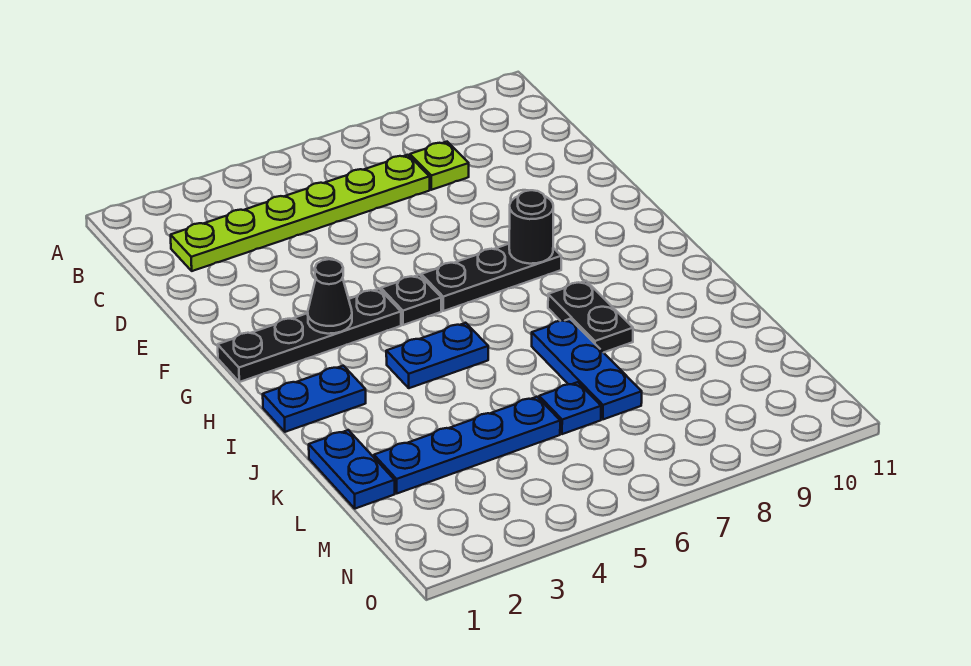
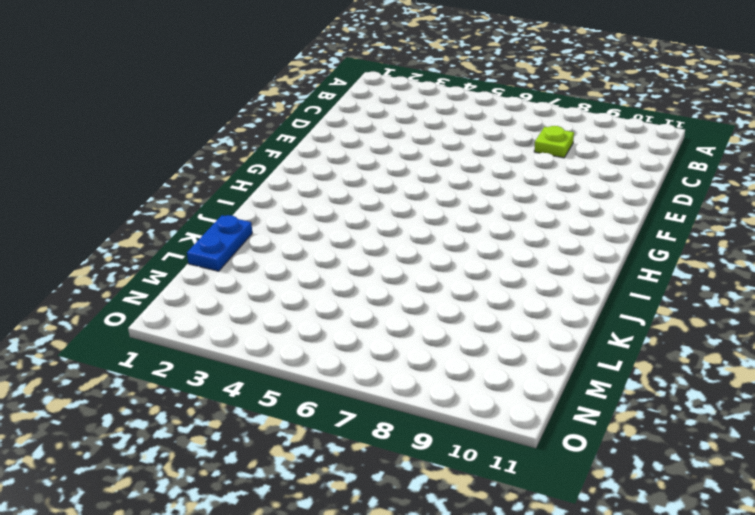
none -> lime plate C2:C7 level 1
none -> black plate G1:G4 level 1
none -> black plate G5 level 1

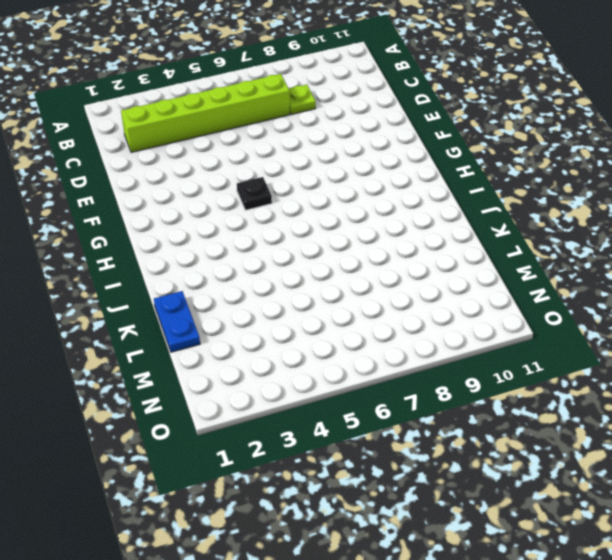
lime brick C2:C7 level 1 -> lime plate C2:C7 level 1
none -> black plate G1:G4 level 1
none -> black plate G6:G8 level 1
none -> blue plate I1:I2 level 1

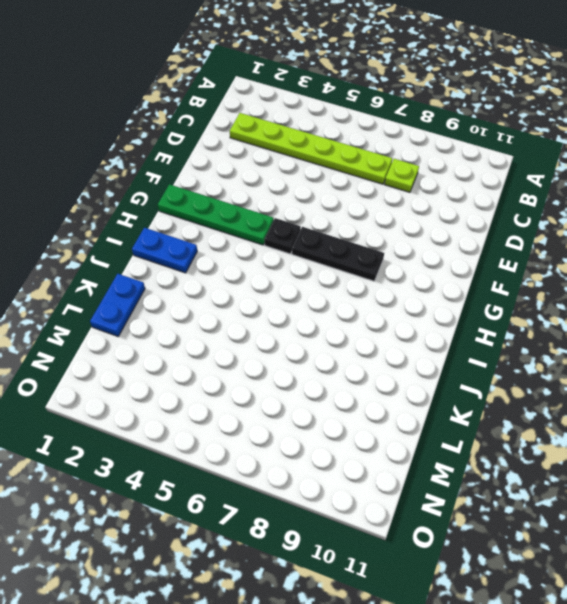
green plate G1:G4 level 1 -> black plate G1:G4 level 1
none -> blue plate I4:I5 level 1
none -> black plate I8:J8 level 1
none -> blue plate J7:L7 level 1

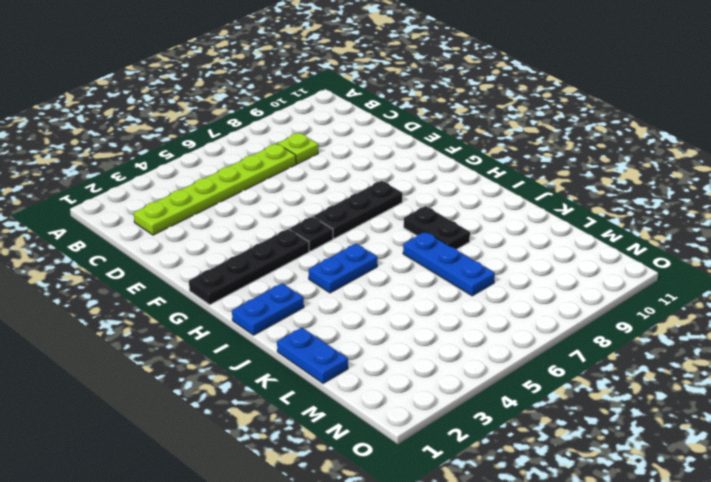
none -> blue plate L2:L5 level 1
none -> blue plate L6 level 1
none -> black cone G3 level 2

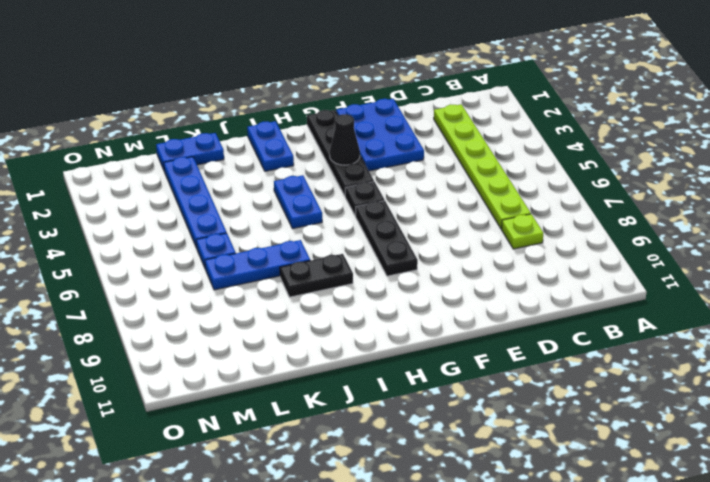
blue plate E1:F3 level 1 -> none
none -> black round brick G8 level 2

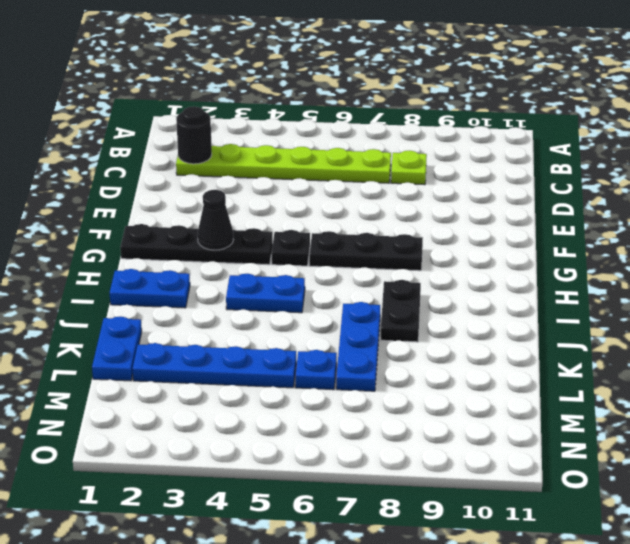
black round brick C2 level 2 -> black round brick G8 level 2

